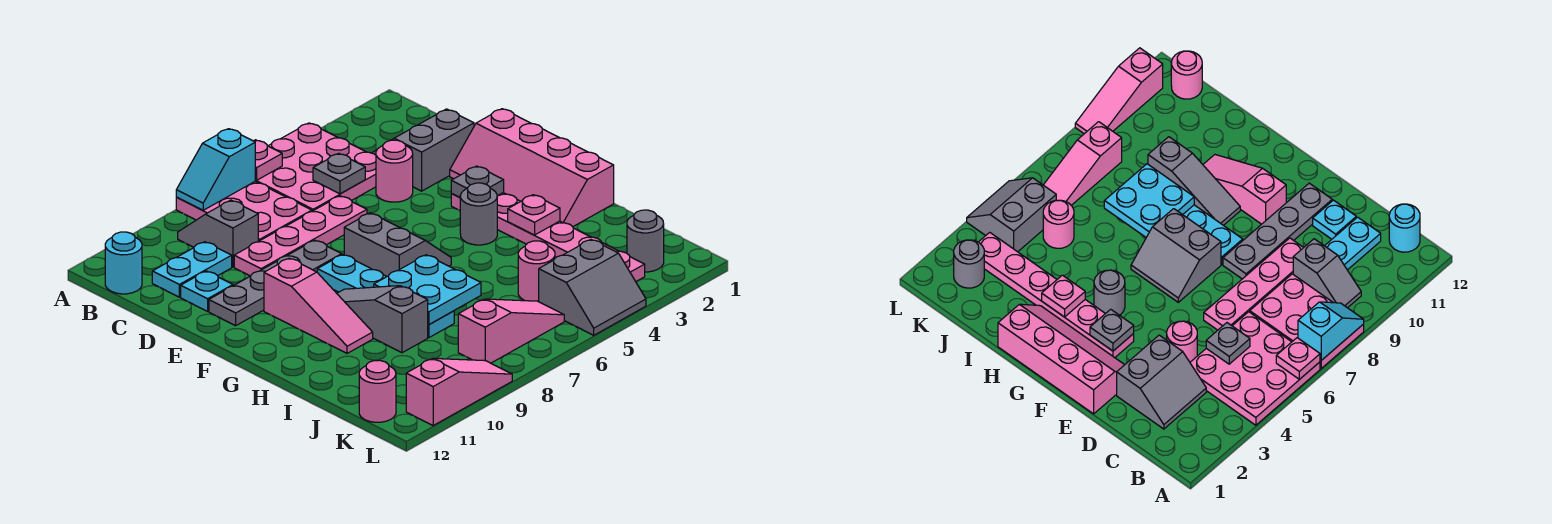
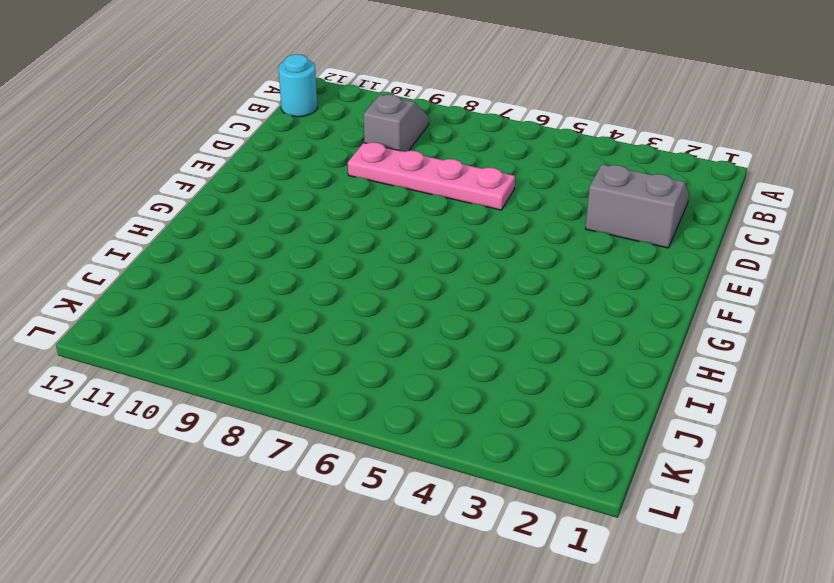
none -> pink plate A4:C6 level 1
none -> pink plate A7:C8 level 1
none -> cyan plate C10:C11 level 1

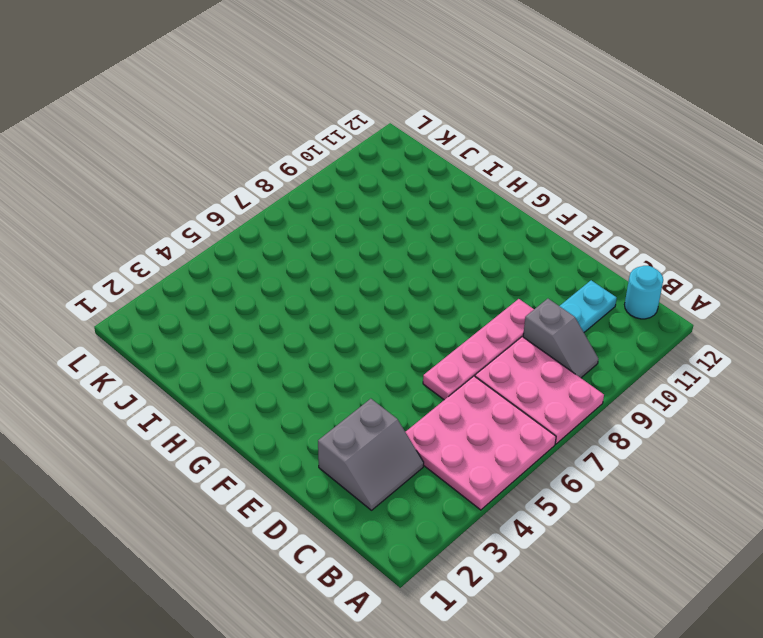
none -> pink round brick D4 level 1
none -> cyan plate D11 level 1
none -> pink slope E1:H2 level 1 top 1

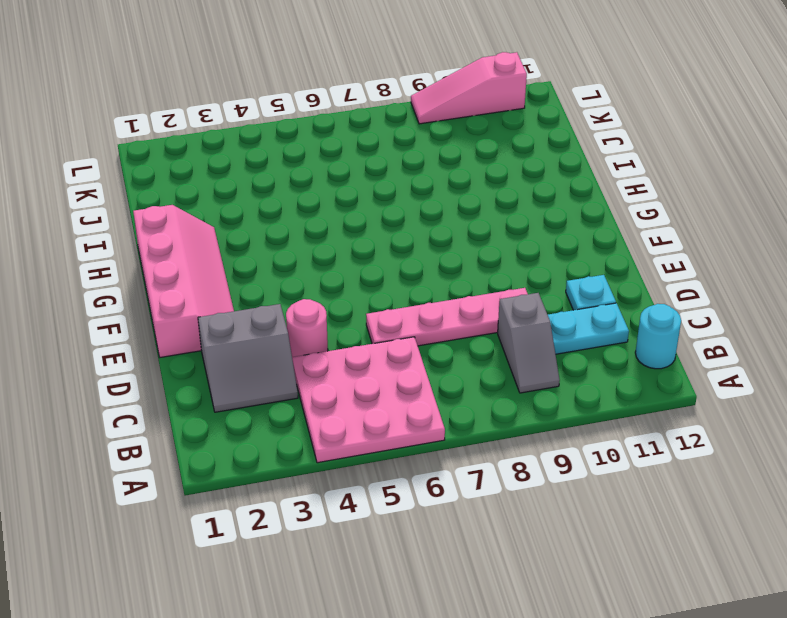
none -> pink plate A7:C8 level 1
none -> grey plate E8:E11 level 1
none -> pink plate F3:K3 level 1

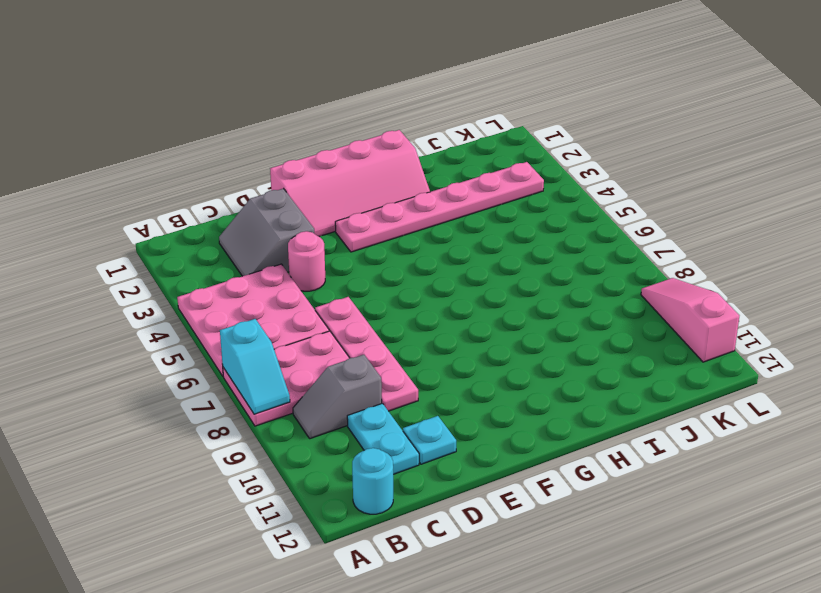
none -> grey plate E8:E11 level 1
none -> grey slope F6:G7 level 1 top 7
none -> cyan plate F8:I8 level 1

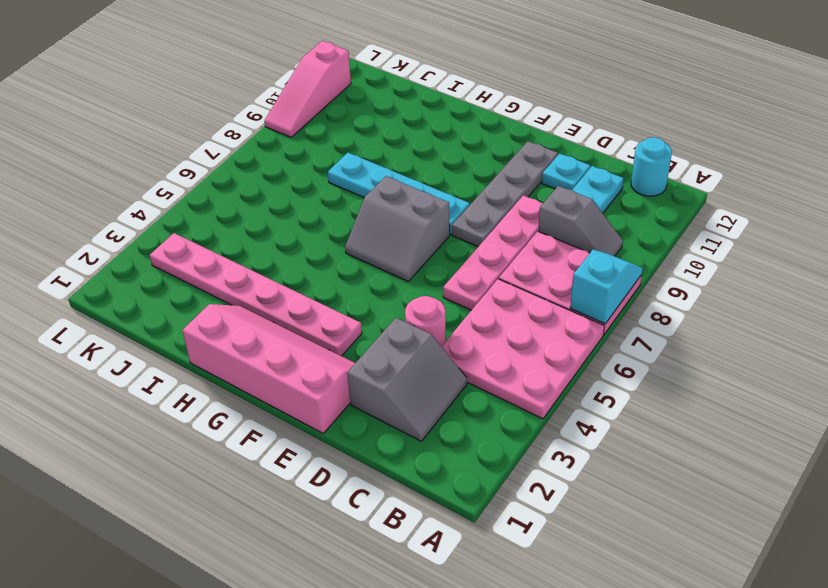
none -> pink slope F10:H10 level 1 top F
none -> grey round brick G4 level 1
none -> grey slope G9:I9 level 1 top I

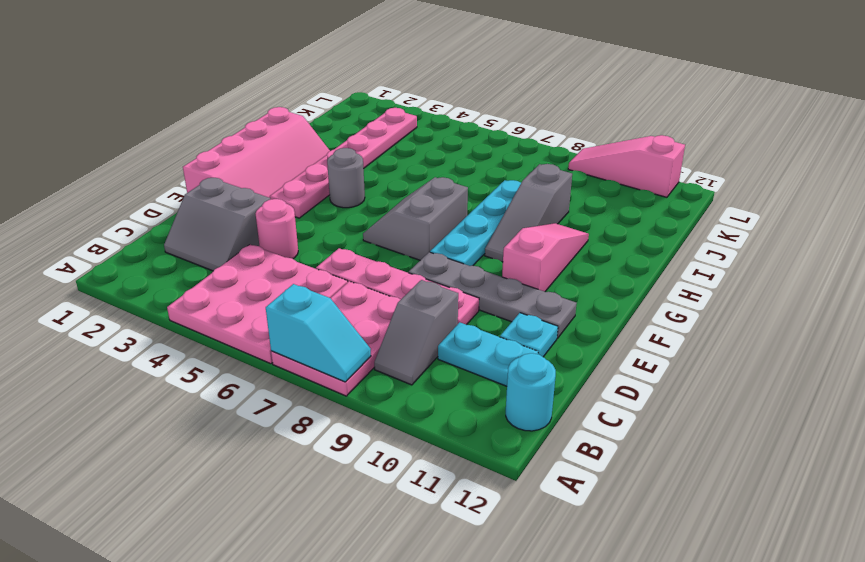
none -> pink round brick J5 level 1
none -> grey round brick K2 level 1
none -> grey slope K4:L5 level 1 top K

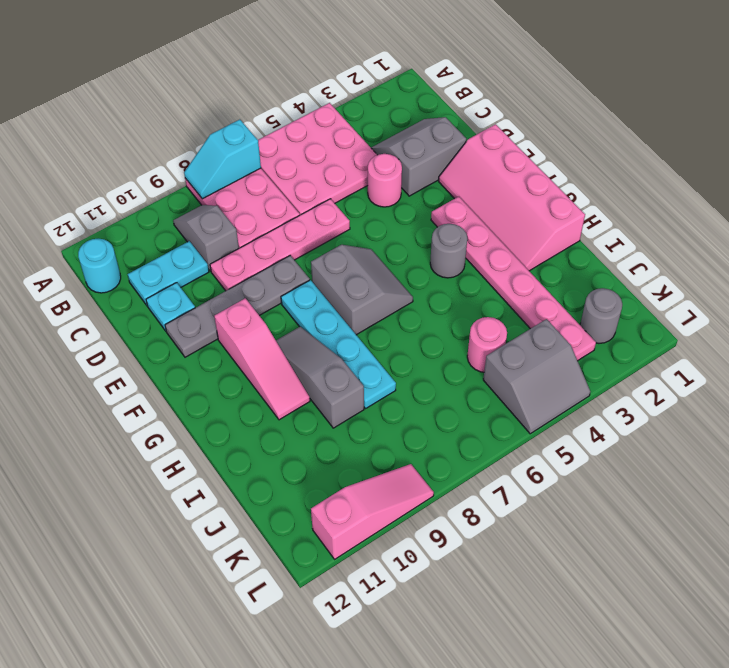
none -> pink slope K6:K8 level 1 top 8
none -> pink round brick K12 level 1
none -> pink plate A6 level 2

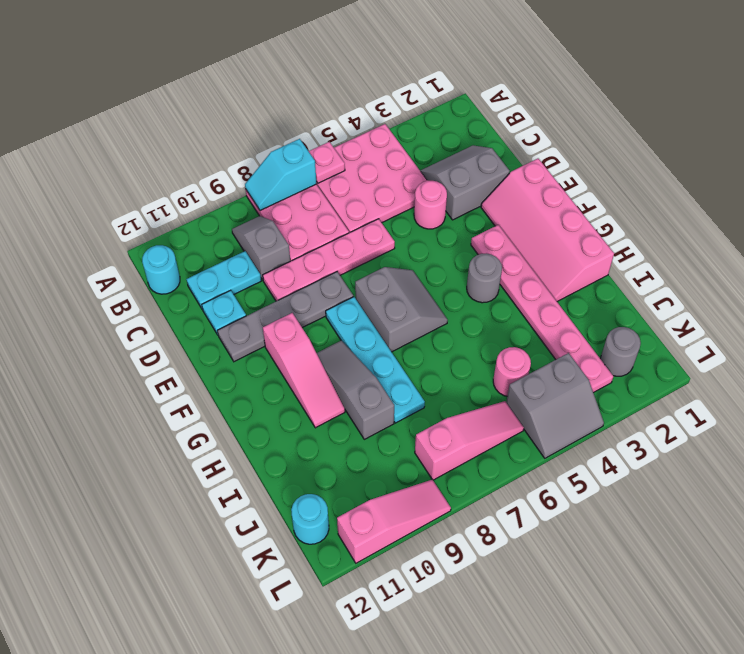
cyan round brick K12 level 1 -> pink round brick K12 level 1
none -> grey plate C5 level 2
none -> grey plate F3 level 2
none -> pink plate H3 level 2

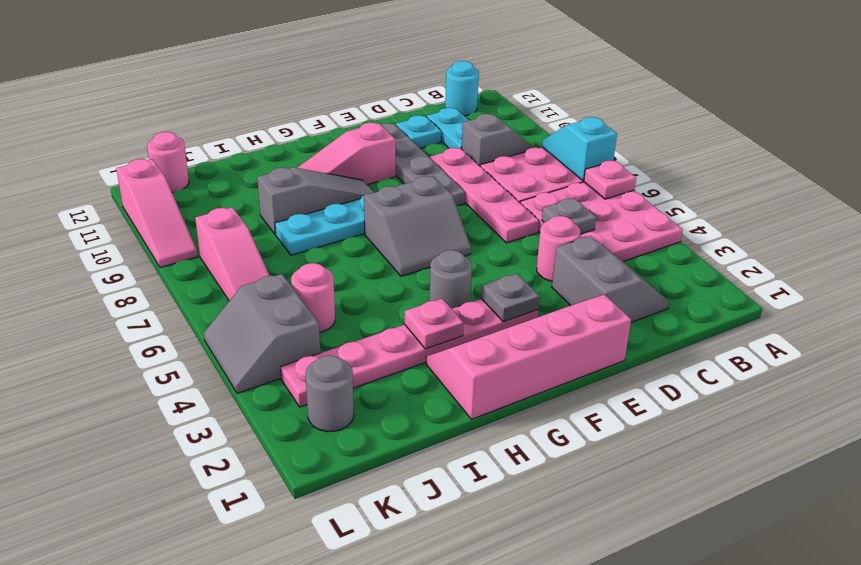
none -> cyan plate H7:I8 level 2

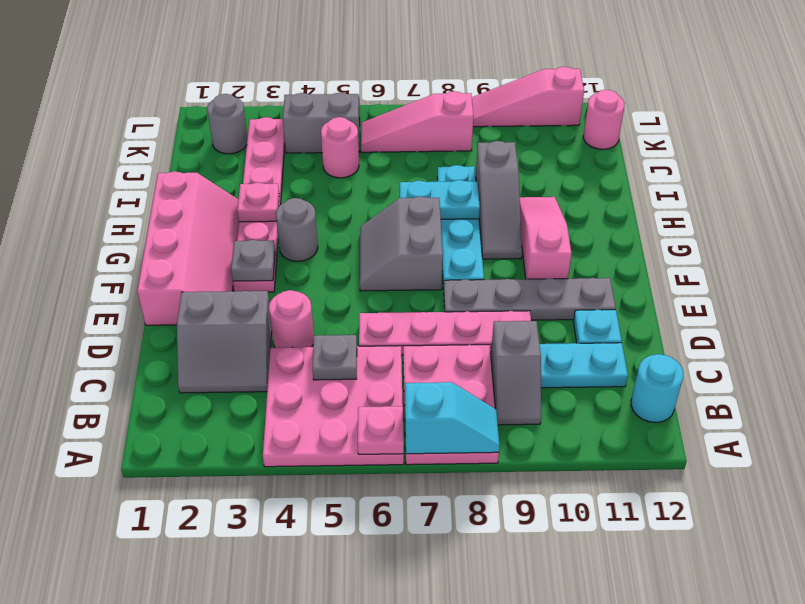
cyan plate H7:H8 level 2 -> cyan plate H7:I8 level 2

